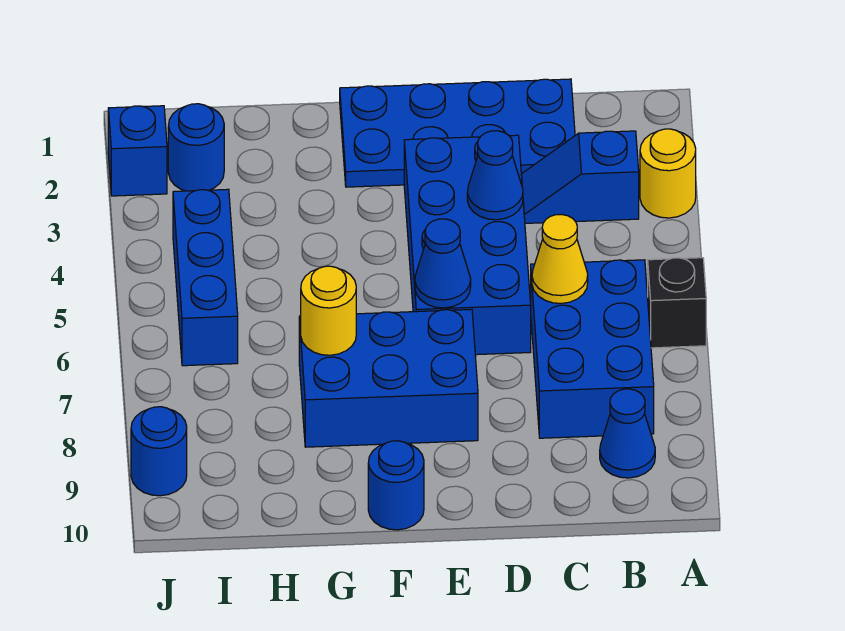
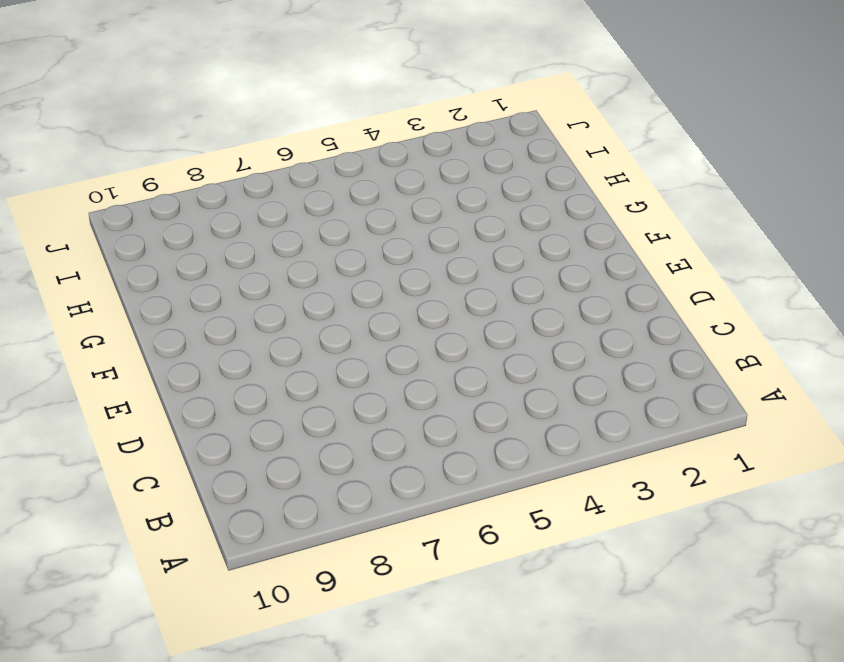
none -> yellow round brick A3 level 1
none -> black brick A6 level 1
none -> blue slope B3:C3 level 1 top B

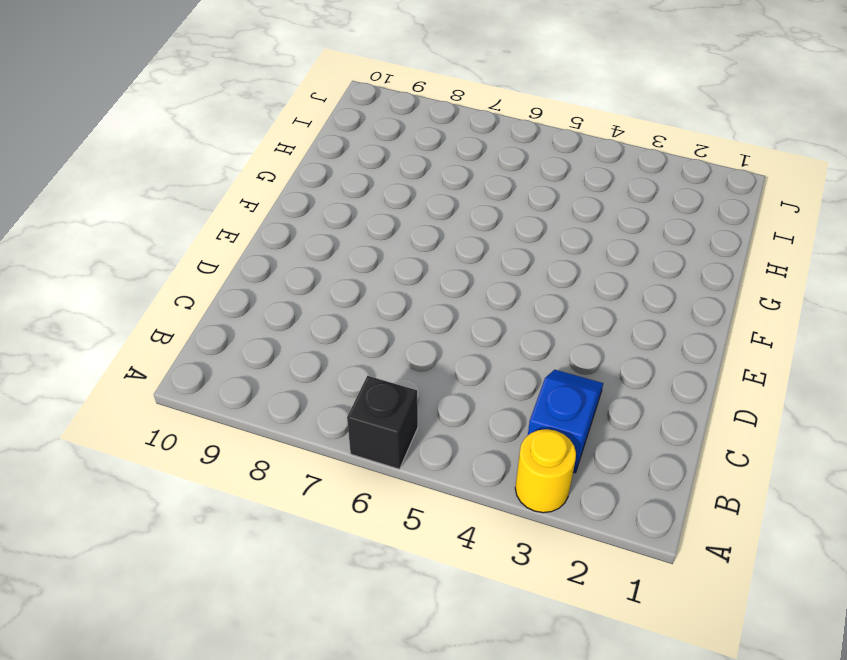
none -> blue brick B6:C8 level 1
none -> blue cone B9 level 1
none -> blue plate C1:F2 level 1

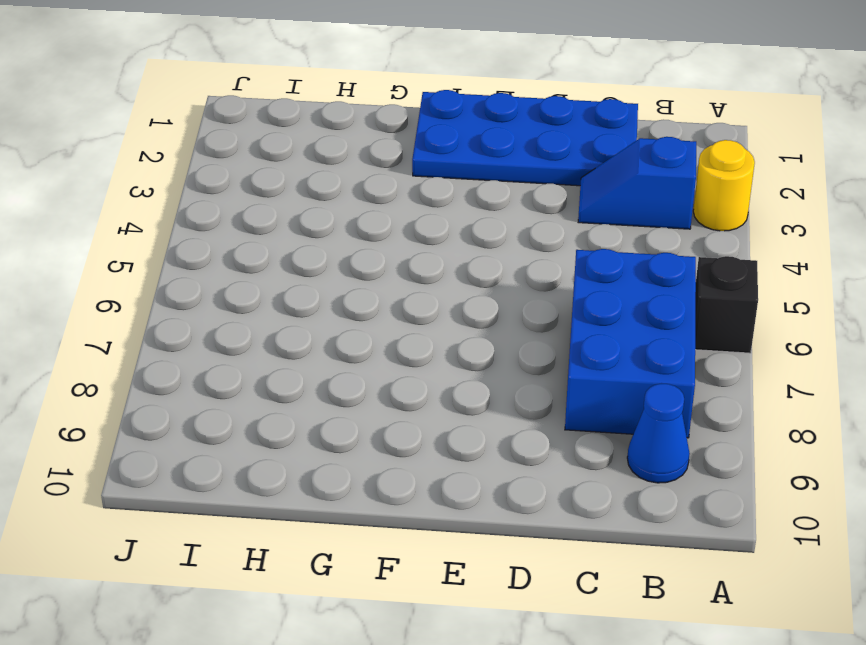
none -> blue brick D3:E6 level 1
none -> blue brick E7:G8 level 1
none -> blue round brick F10 level 1

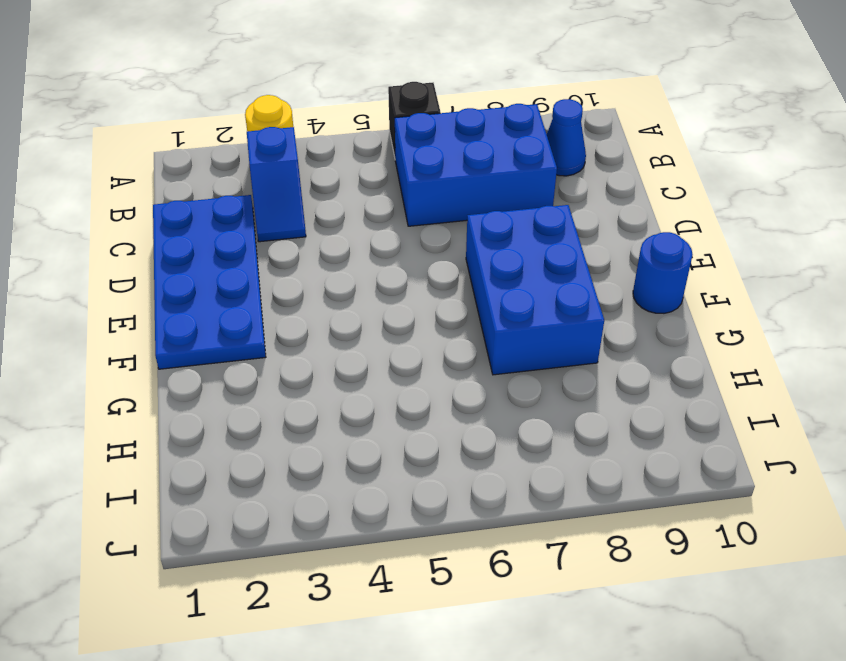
none -> blue brick D3:E6 level 1
none -> blue round brick I2 level 1
none -> blue brick I4:I6 level 1

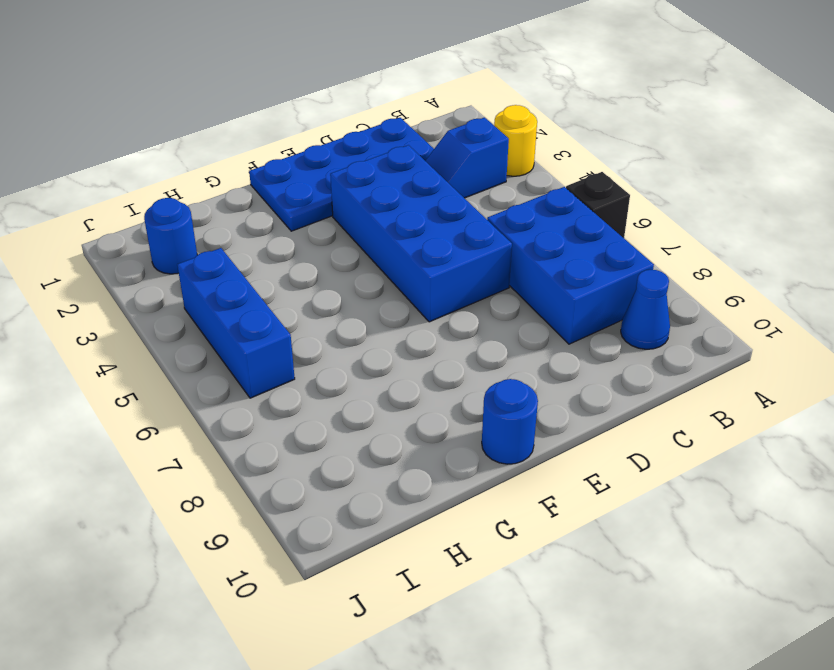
none -> blue brick E7:G8 level 1
none -> blue brick J2 level 1
none -> blue round brick J9 level 1

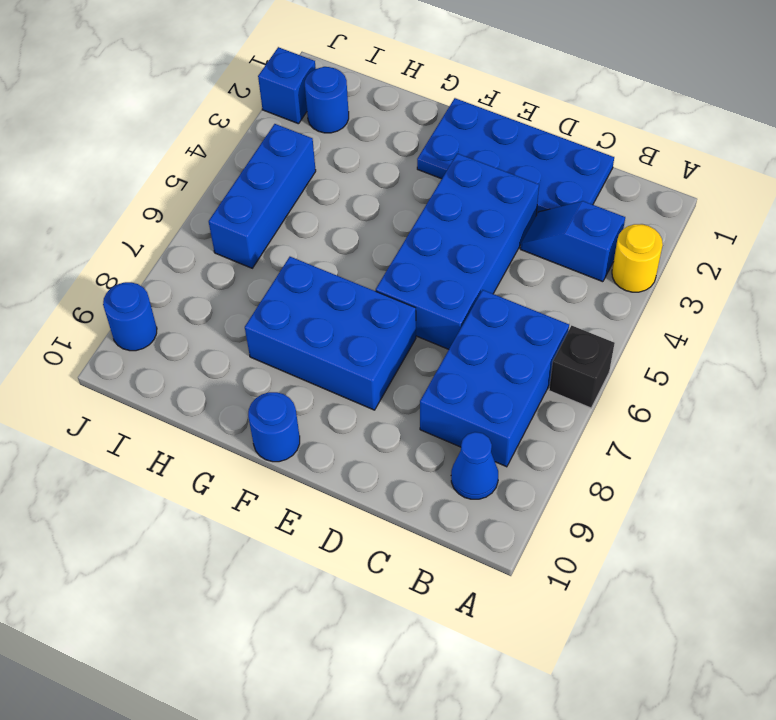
none -> yellow cone C6 level 2
none -> blue cone D4 level 2
none -> blue cone E6 level 2

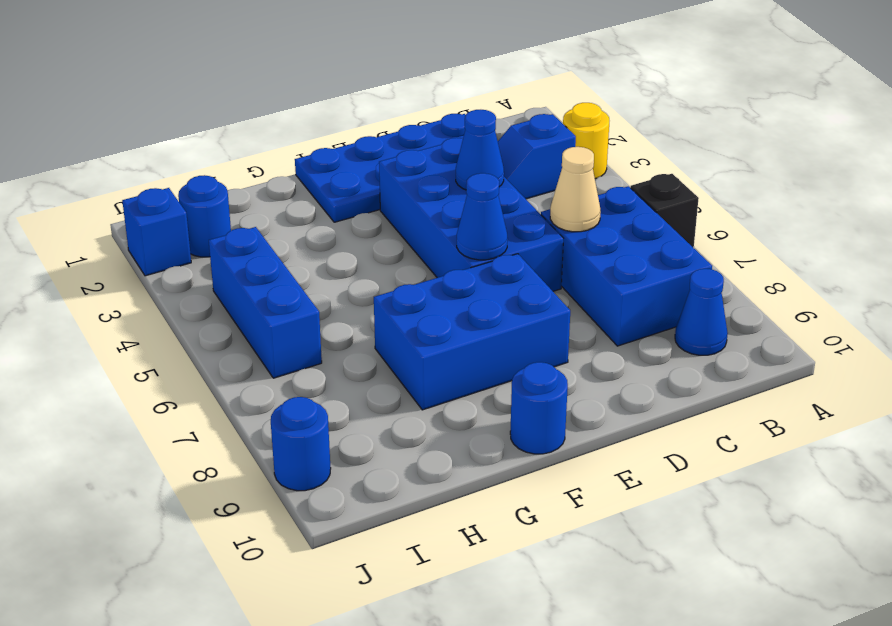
tan cone C6 level 2 -> yellow cone C6 level 2
none -> yellow round brick G7 level 2

